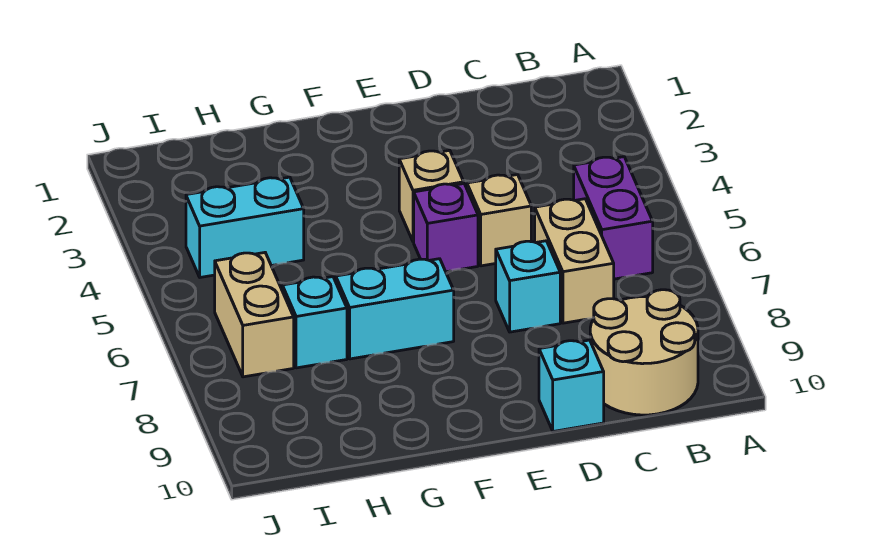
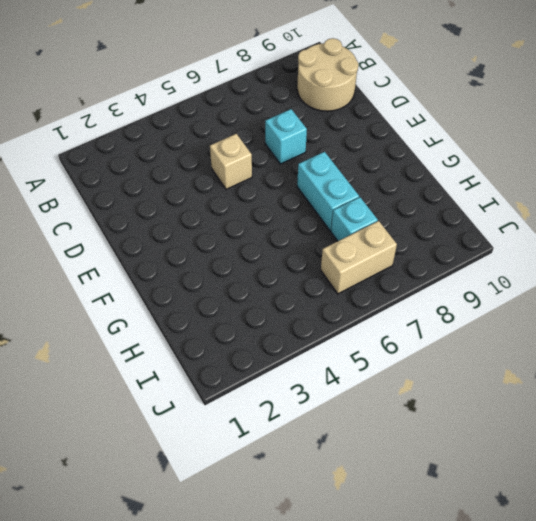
none -> purple brick B5:B6 level 1
none -> tan brick C6:C7 level 1
none -> cyan brick D10 level 1

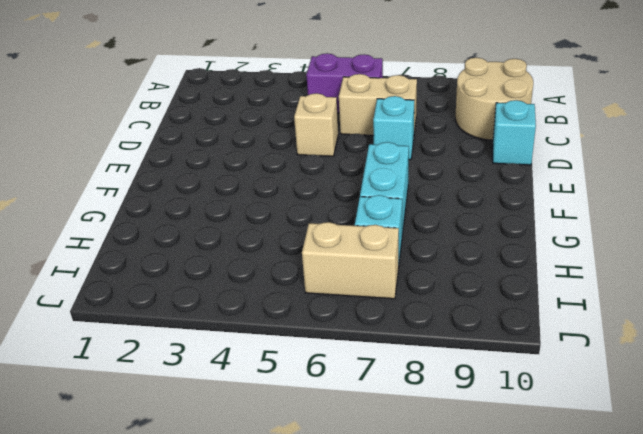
none -> tan brick E4 level 1
none -> purple brick E5 level 1
none -> cyan brick H4:I4 level 1

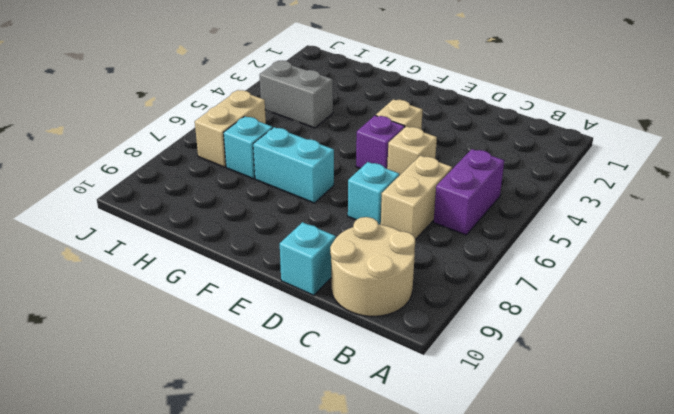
grey brick H4:I4 level 1 -> cyan brick H4:I4 level 1

